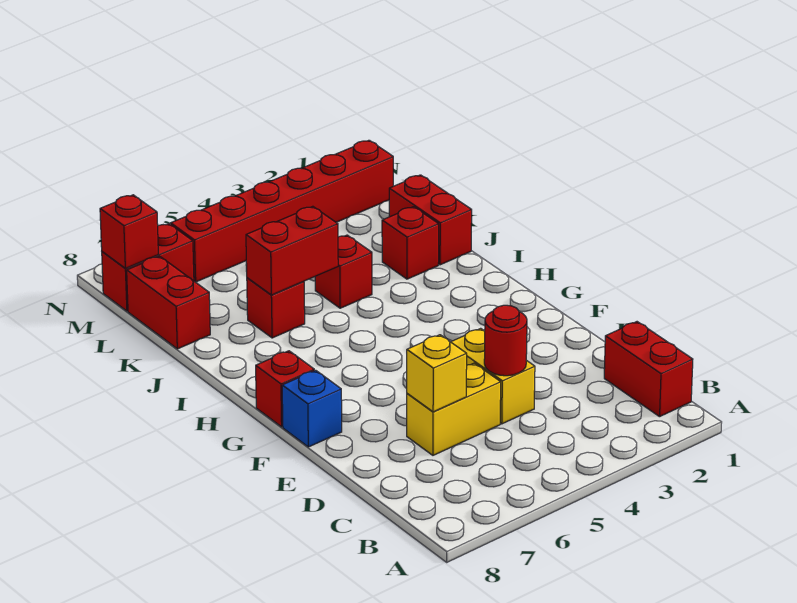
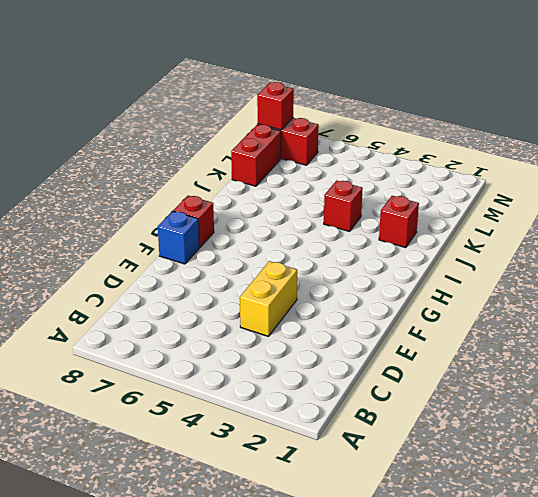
none -> red brick B1:C1 level 1
none -> yellow brick D5:D6 level 1
none -> red brick J1:K1 level 1

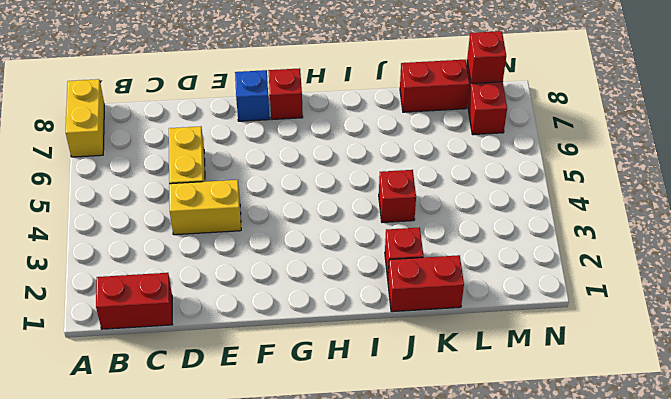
yellow brick A7:A8 level 1 -> none
none -> red brick J6 level 1
none -> red brick M1:M6 level 1
none -> red round brick D4 level 2

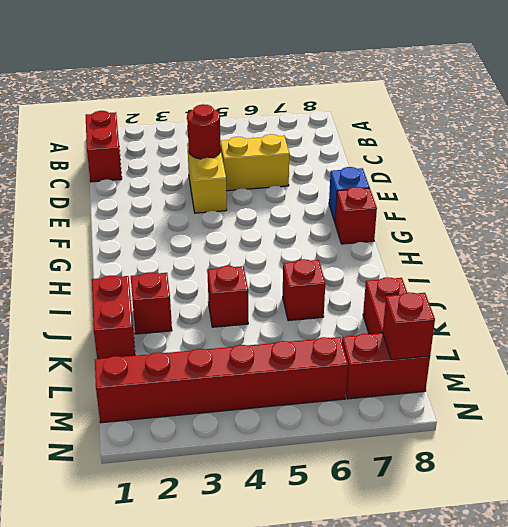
none -> yellow brick D6 level 2
none -> red brick J5:J6 level 2

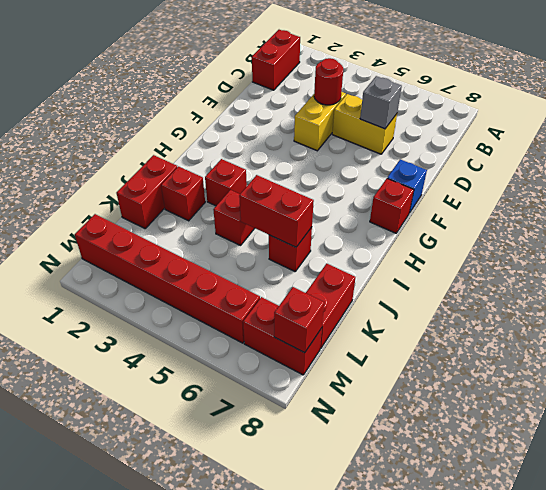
grey brick D6 level 2 -> yellow brick D6 level 2
red brick I3 level 1 -> none

